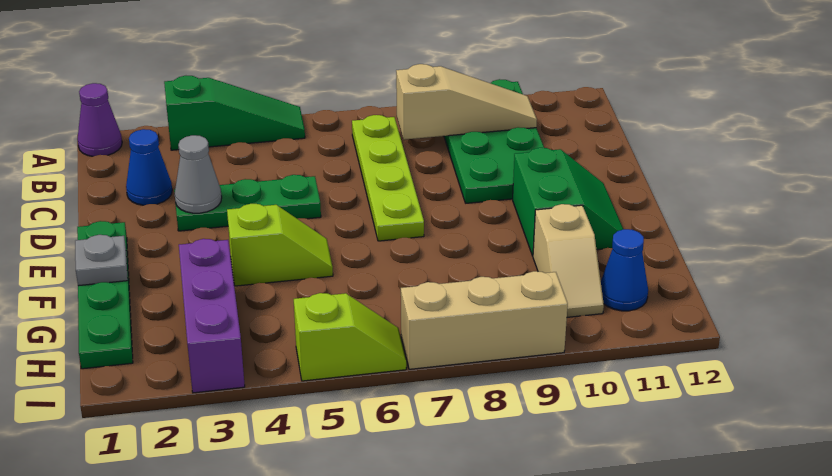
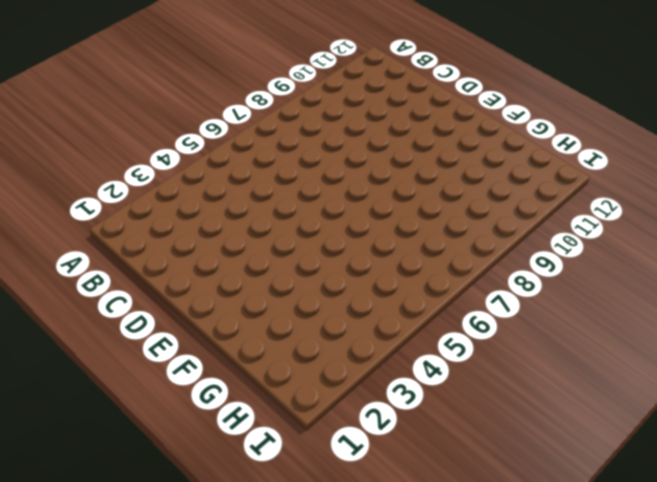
none -> purple cone A1 level 1
none -> green slope A3:A5 level 1 top 3
none -> green plate A9:D10 level 1

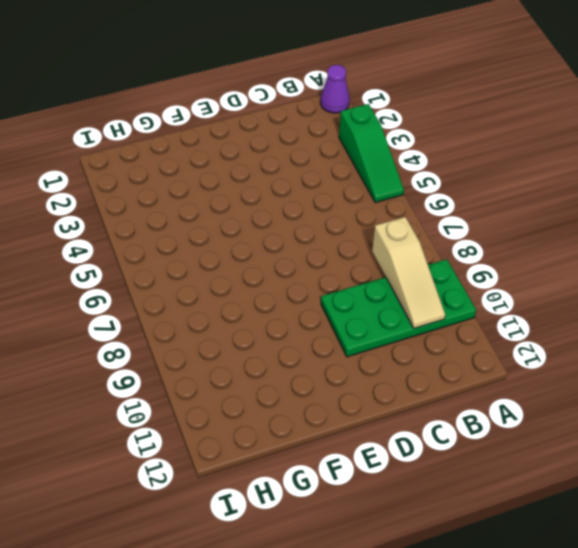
none -> lime plate B7:E7 level 1
none -> blue cone C2 level 1
none -> green plate D3:D5 level 1

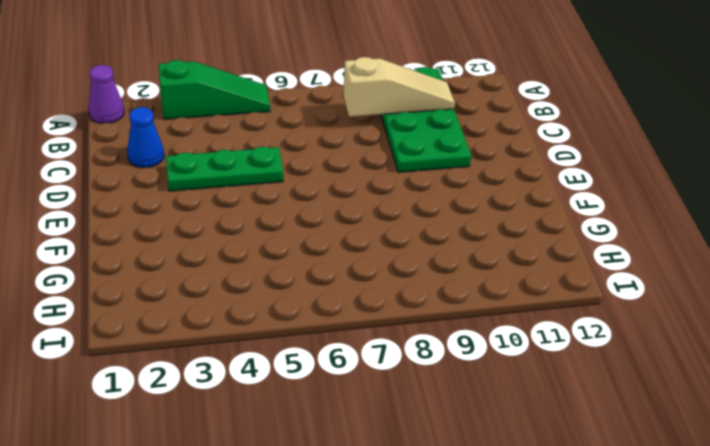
none -> lime plate B7:E7 level 1
none -> green plate E1:H1 level 1
none -> green slope E10:F11 level 1 top 10

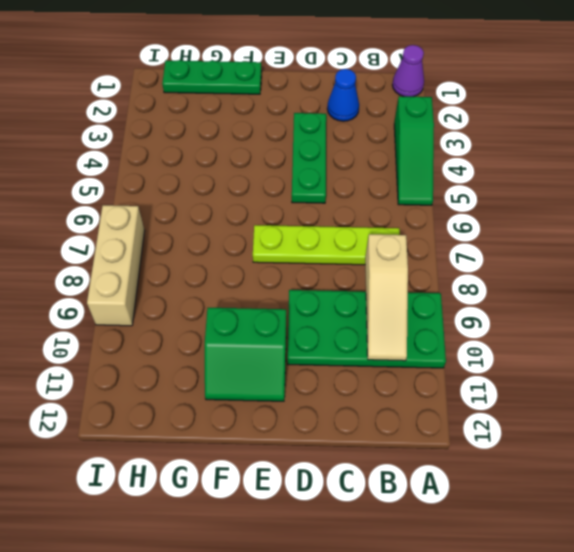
green plate F1:H1 level 1 -> green plate E1:H1 level 1
none -> lime slope F4:F5 level 1 top 4
none -> purple brick G3:I3 level 1
none -> tan slope G10:H10 level 1 top G

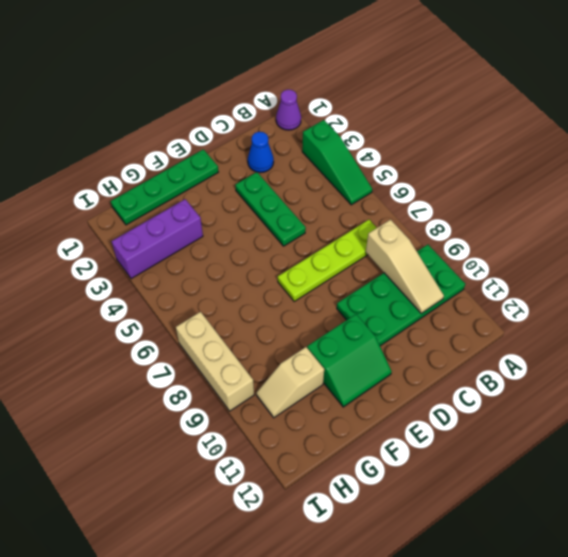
none -> lime slope F4:F5 level 1 top 4
none -> blue cone H11 level 1
none -> lime slope I5:I6 level 1 top 5

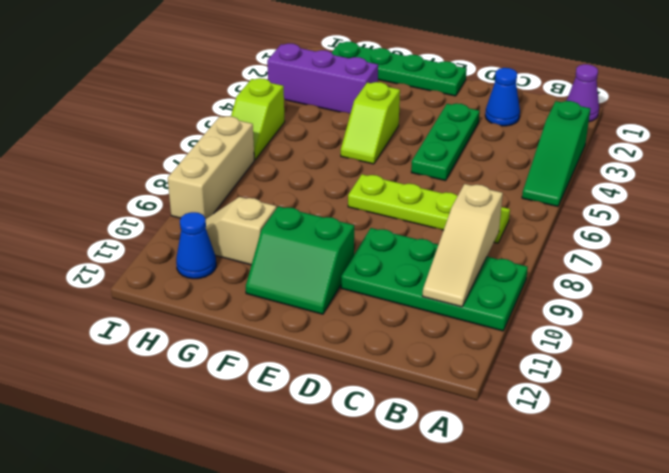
none -> grey cone D3 level 2
none -> grey plate F1 level 2

